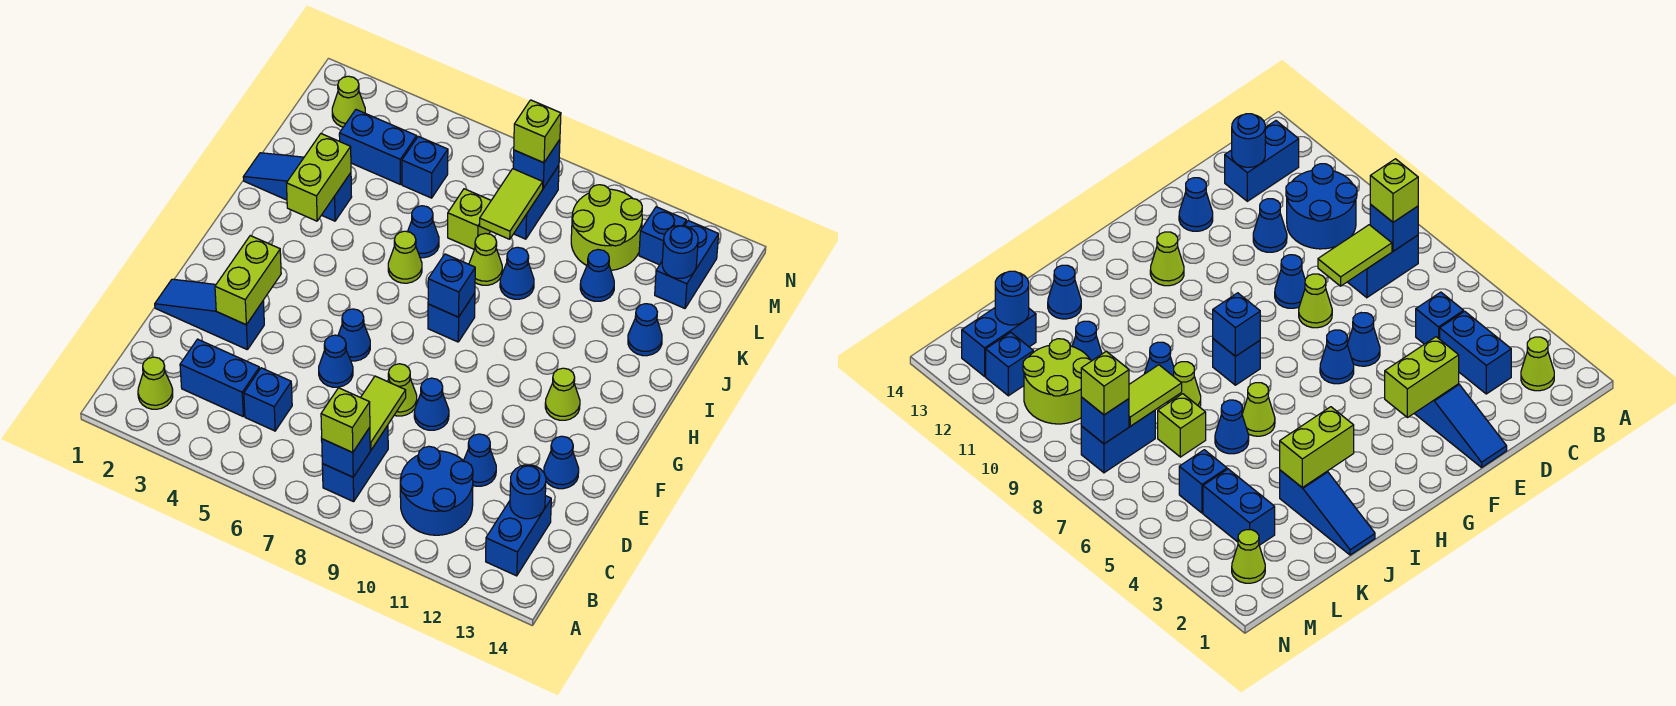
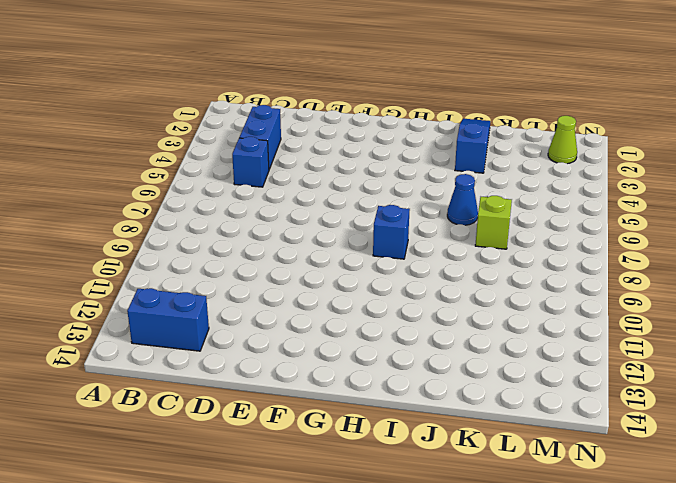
none -> lime cone B2 level 1
none -> blue brick B8:C8 level 1
none -> blue round brick B10:C11 level 1
none -> blue cone D11 level 1

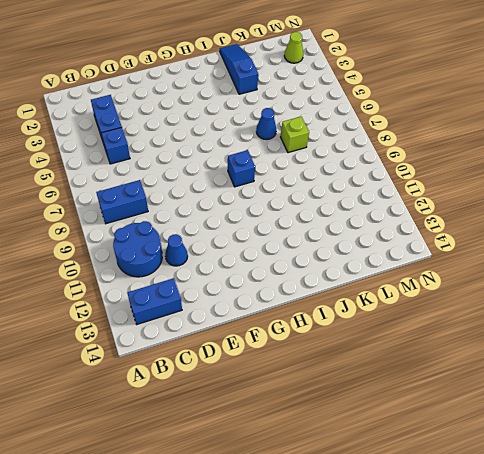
none -> lime cone B2 level 1
none -> blue slope E1:E3 level 1 top 3
none -> blue cone E6 level 1
none -> lime cone E8 level 1

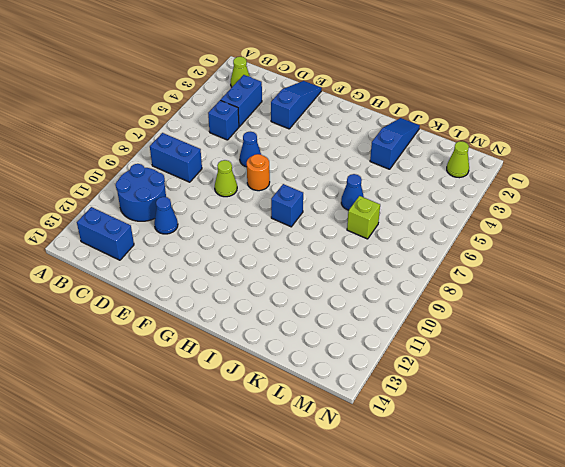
orange round brick F7 level 1 -> none
none -> blue cone E9 level 1
none -> blue cone E13 level 1
none -> blue cone F6 level 1
none -> lime cone G12 level 1

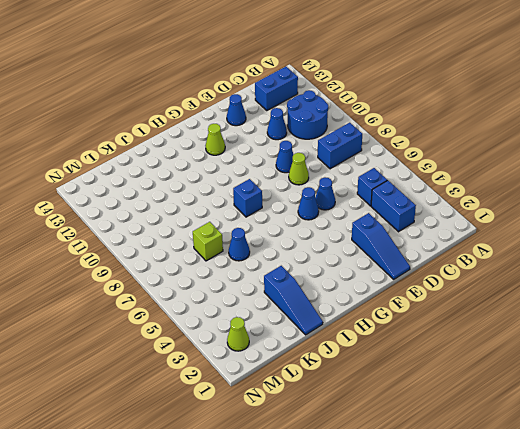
none -> lime cone B2 level 1
none -> lime cone I6 level 1
none -> lime cone J8 level 1
none -> blue cone J9 level 1

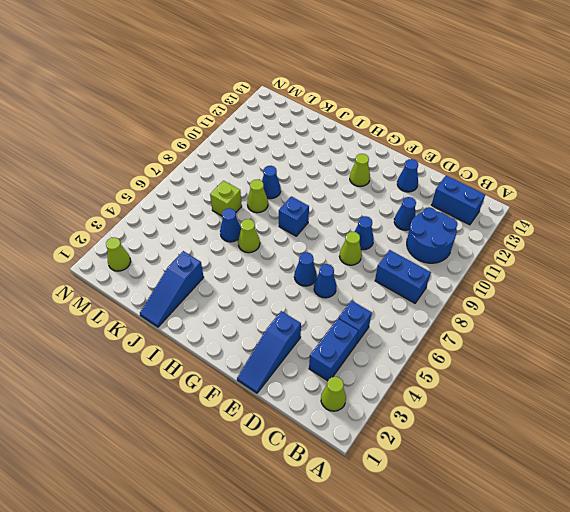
none -> blue cone J13 level 1
none -> blue cone K11 level 1
none -> blue brick L3:L4 level 1
none -> blue brick L5 level 1

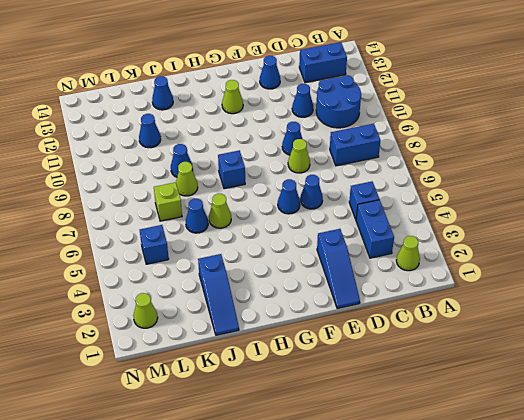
none -> blue brick L3:L4 level 1
none -> blue brick L8:M8 level 1
none -> lime round brick L10:M11 level 1
none -> blue brick L13:M13 level 1

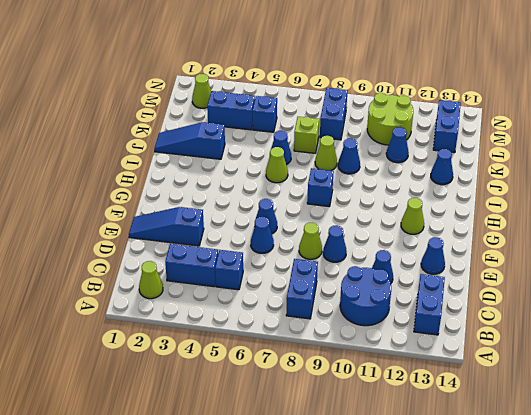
none -> blue brick M12 level 1
none -> blue brick B8 level 2
none -> lime tile C8:D8 level 2
none -> blue round brick C13 level 2

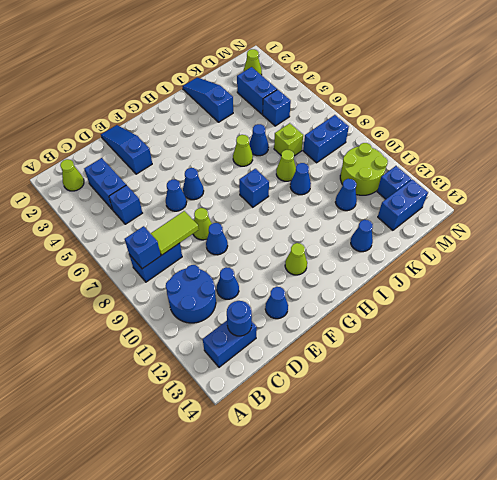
none -> lime brick E3:F3 level 2
none -> blue brick H8 level 2
none -> lime brick I3:J3 level 2
none -> lime tile K8:L8 level 2

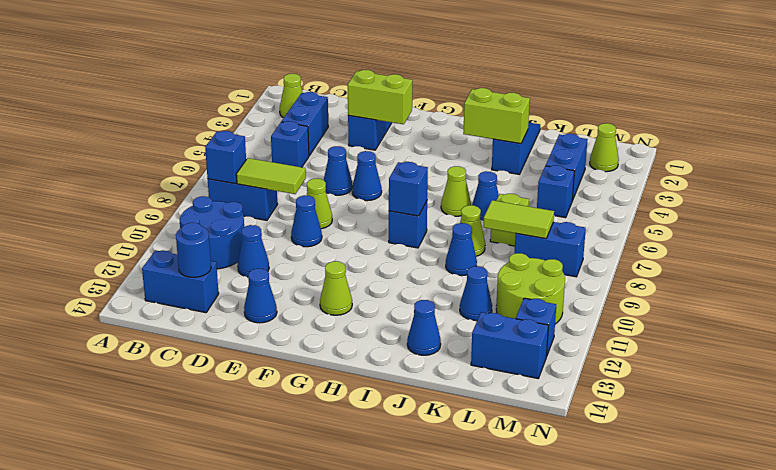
none -> blue round brick L13 level 2
none -> blue brick M8 level 2
none -> lime brick B8 level 3
none -> lime brick M8 level 3

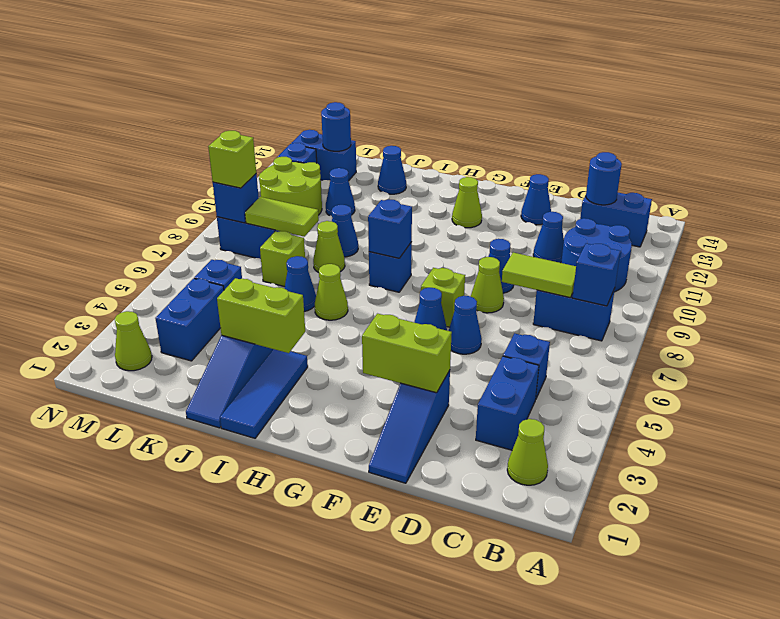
lime brick F7 level 1 -> lime brick B8 level 3
blue tile I1:I3 level 1 -> none

